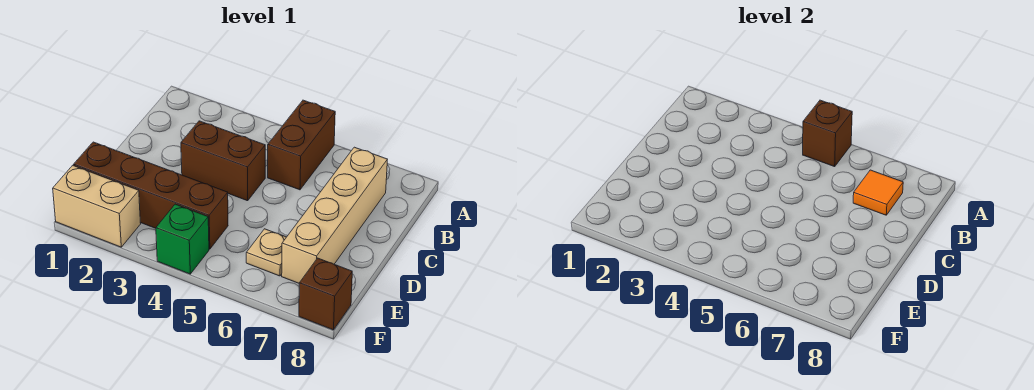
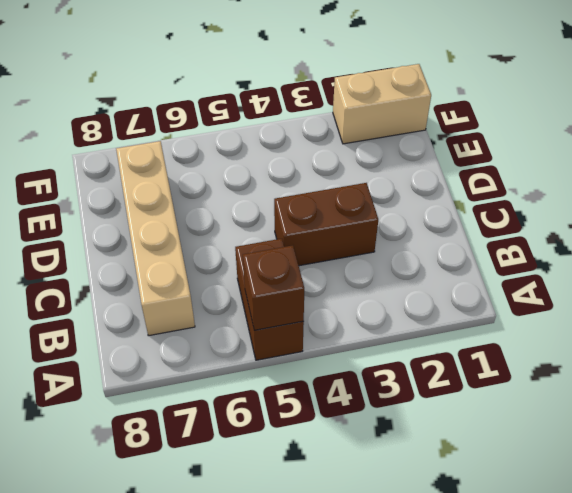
none -> brown brick E1:E4 level 1
none -> tan plate E6 level 1

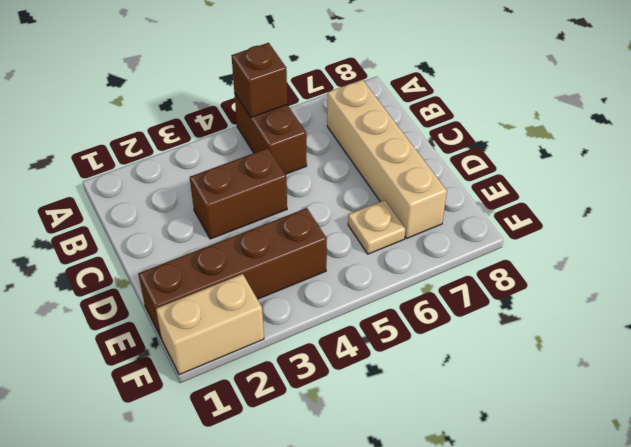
none -> green brick F4 level 1
none -> brown brick F8 level 1

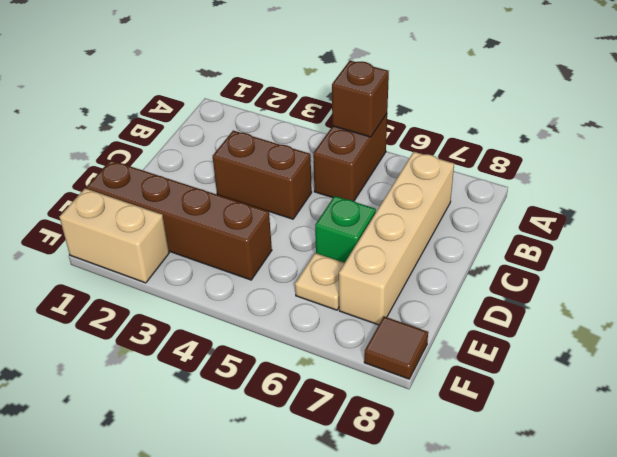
green brick D6 level 1 -> green brick F4 level 1
brown tile F8 level 1 -> brown brick F8 level 1
none -> orange tile B7 level 2

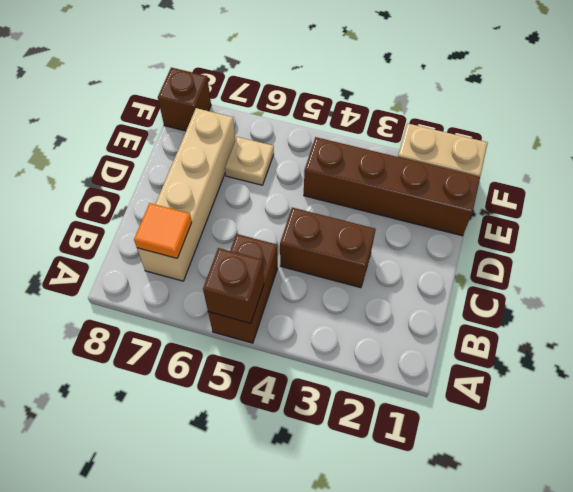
none -> green brick F4 level 1

